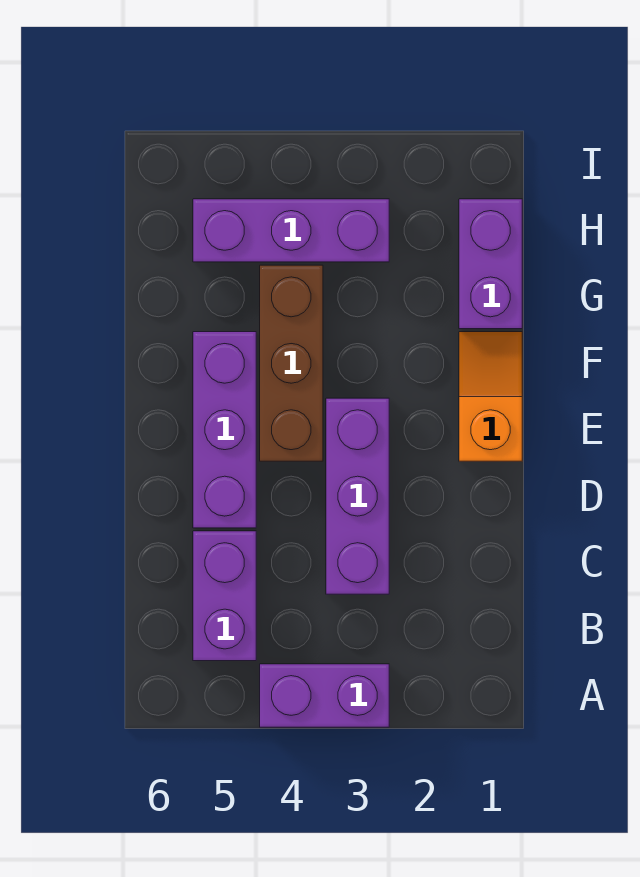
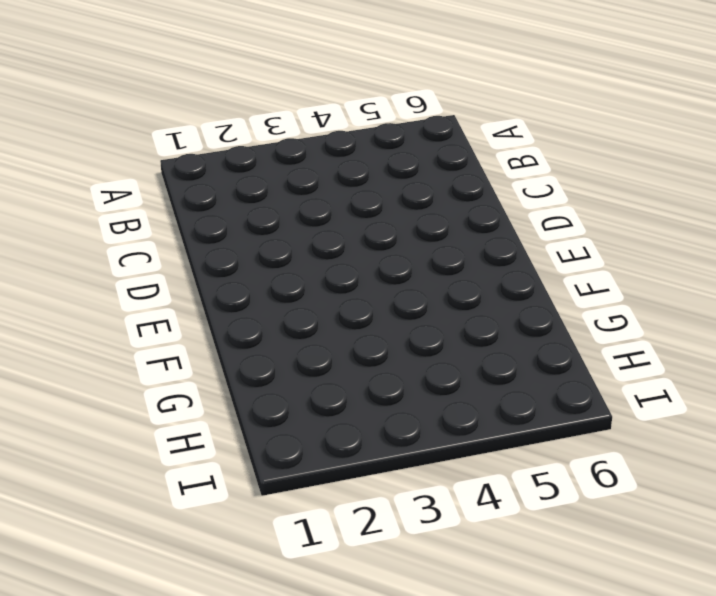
none -> purple brick A3:A4 level 1
none -> purple brick B5:C5 level 1

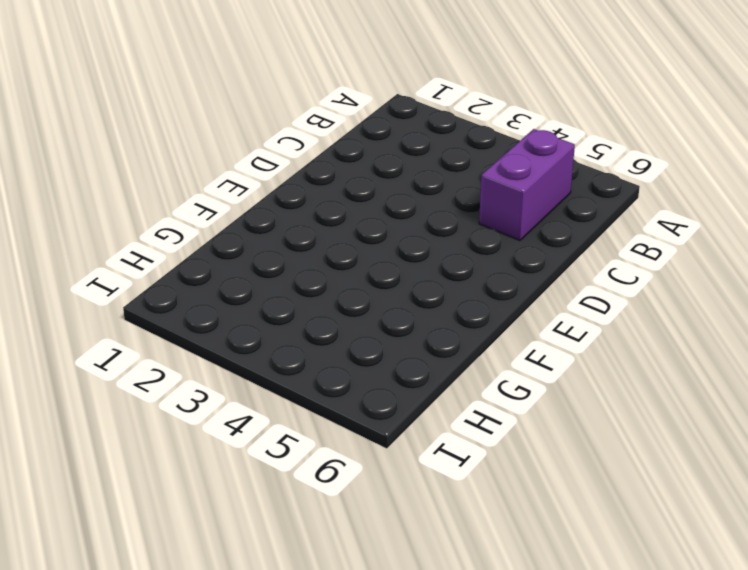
none -> purple brick A3:A4 level 1
none -> purple brick C3:E3 level 1

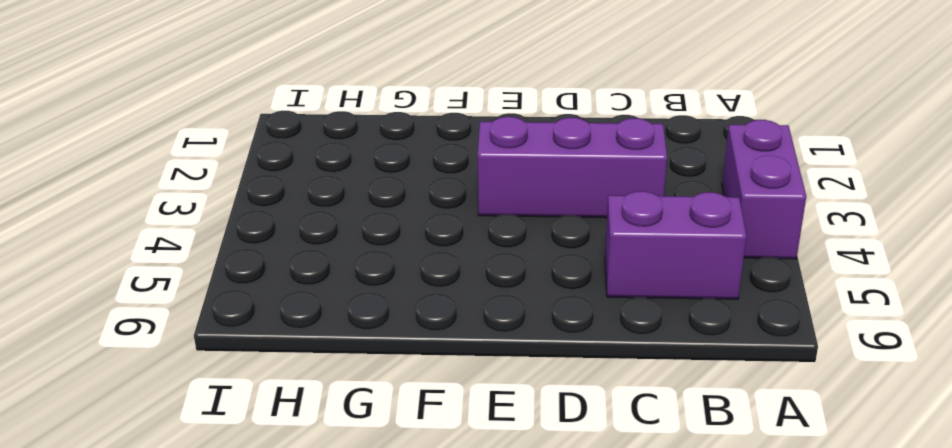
none -> purple brick D5:F5 level 1
none -> orange slope E1:F1 level 1 top E

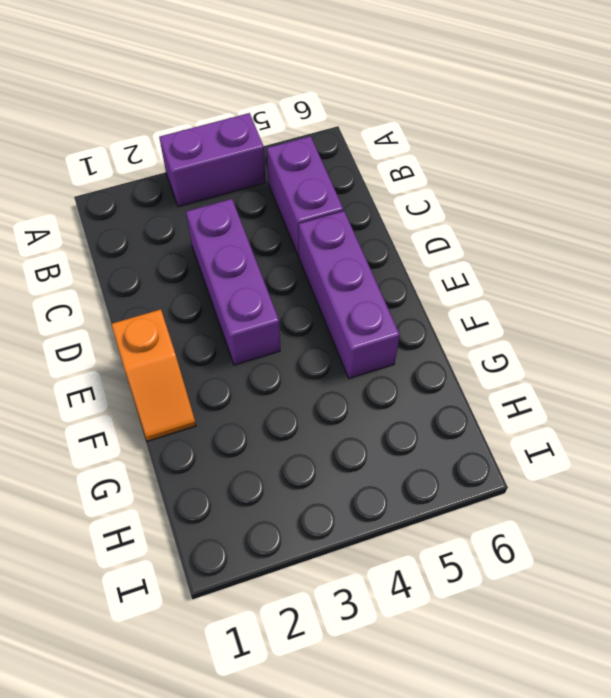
none -> brown brick E4:G4 level 1
none -> purple brick G1:H1 level 1

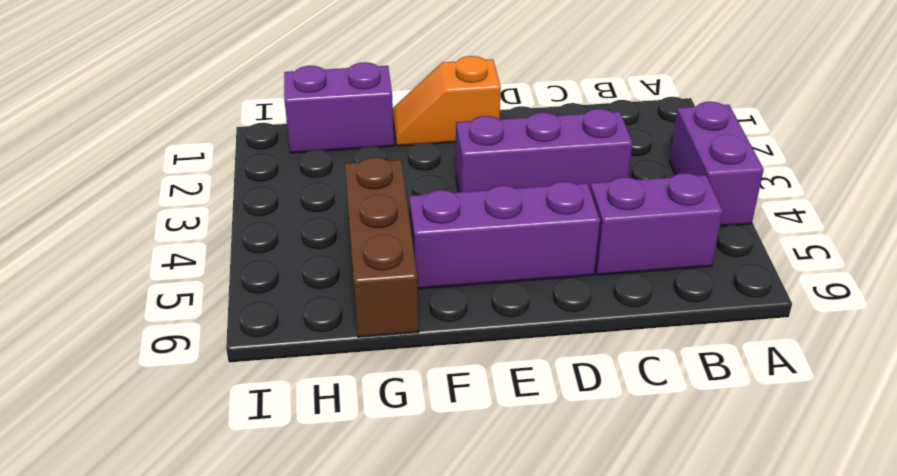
brown brick G4:G6 level 1 -> brown brick E4:G4 level 1
none -> purple brick H3:H5 level 1

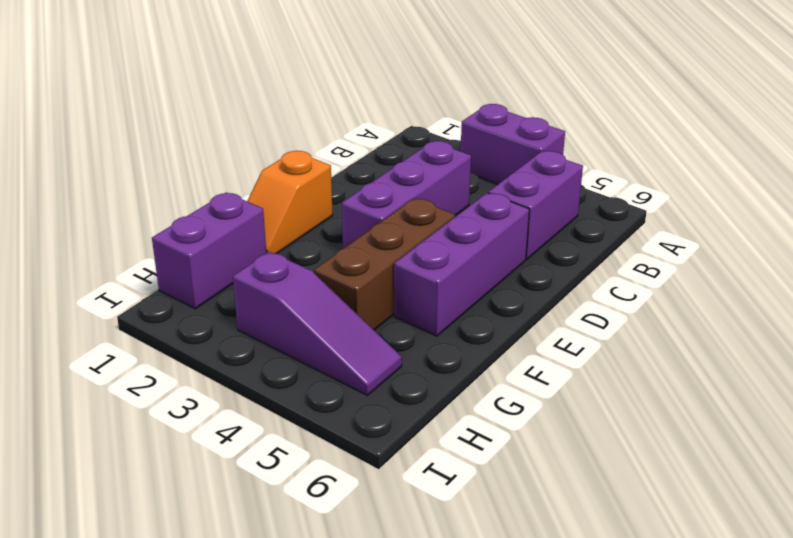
purple slope H3:H5 level 1 top 3 -> purple brick H3:H5 level 1

